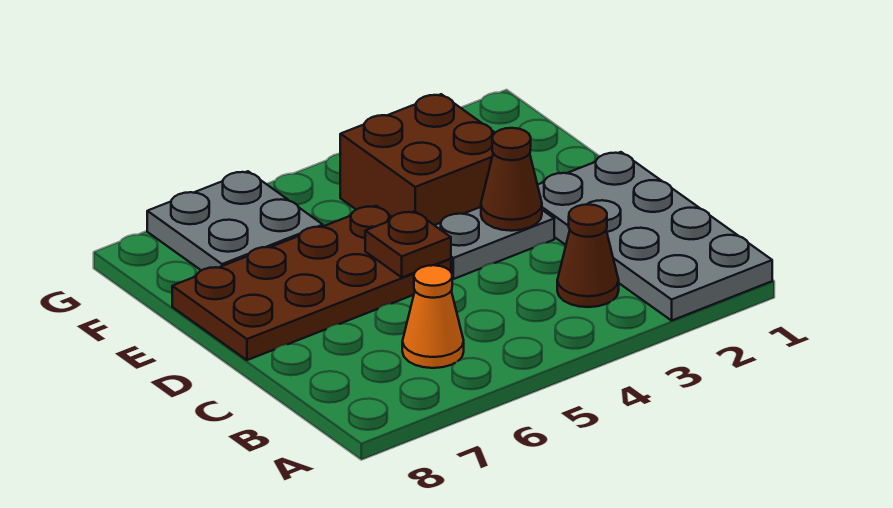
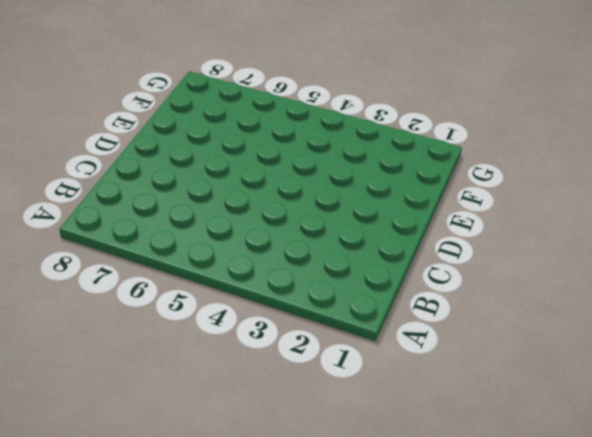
none -> grey plate A1:D2 level 1
none -> brown cone B3 level 1

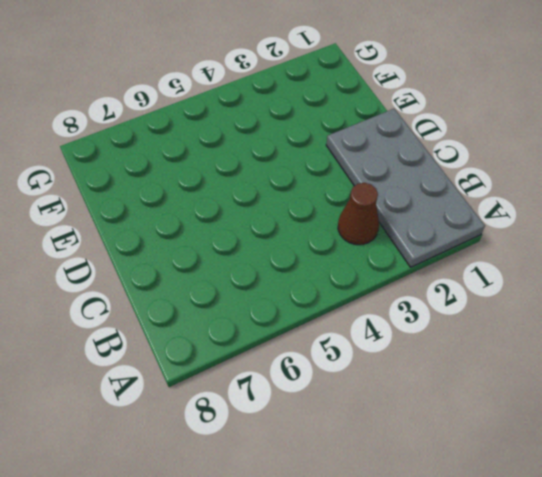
none -> orange cone B6 level 1
none -> grey plate D3:D4 level 1

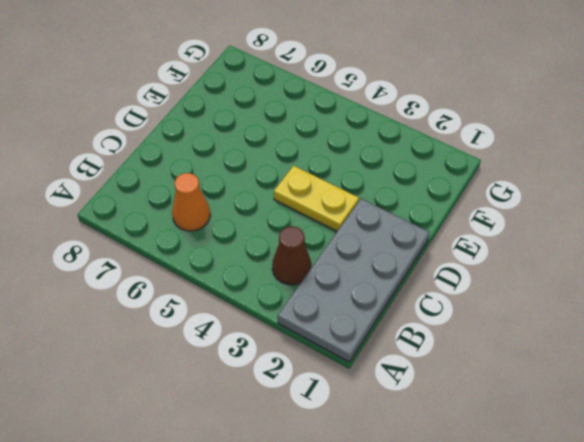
yellow plate D3:D4 level 1 -> grey plate D3:D4 level 1
none -> brown plate D5:E8 level 1
none -> brown brick E3:F4 level 1

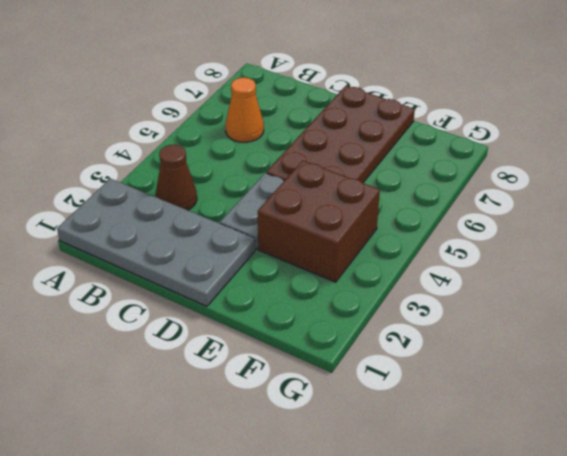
none -> grey plate F6:G7 level 1
none -> brown cone D3 level 2

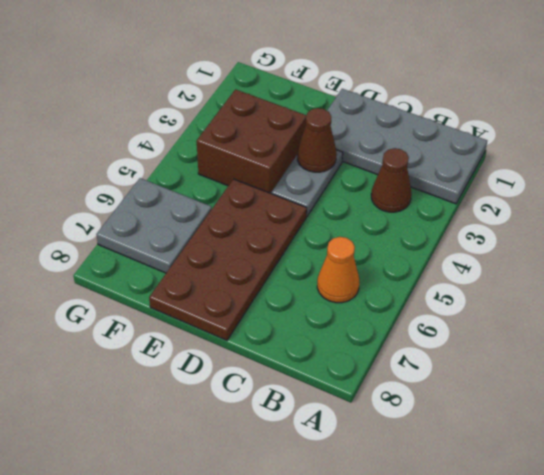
none -> brown plate D5 level 2

